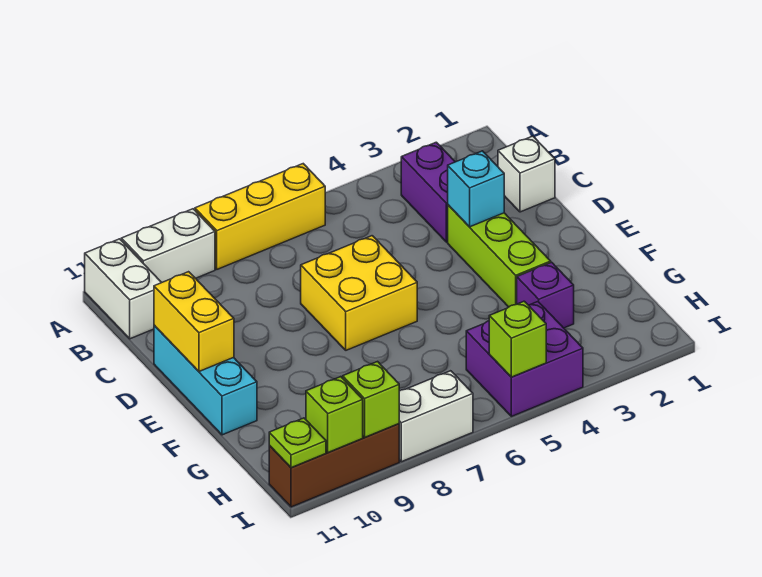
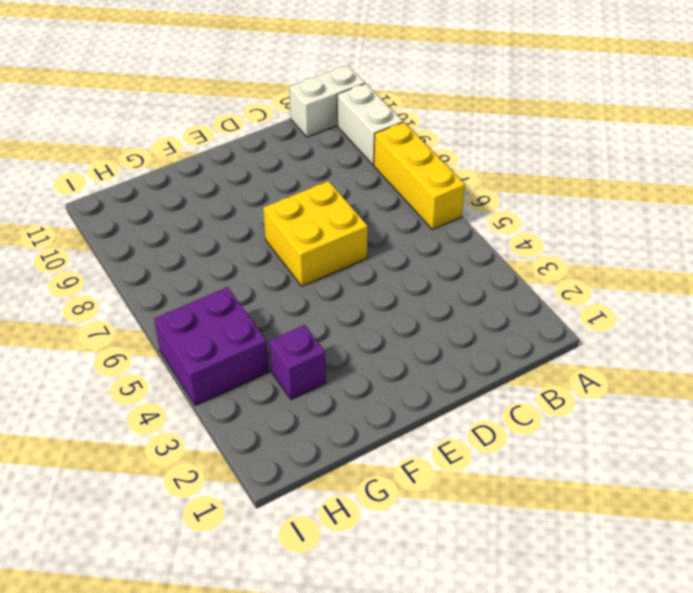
none -> purple brick B3:C3 level 1
none -> white brick C1 level 1
none -> lime brick D3:F3 level 1

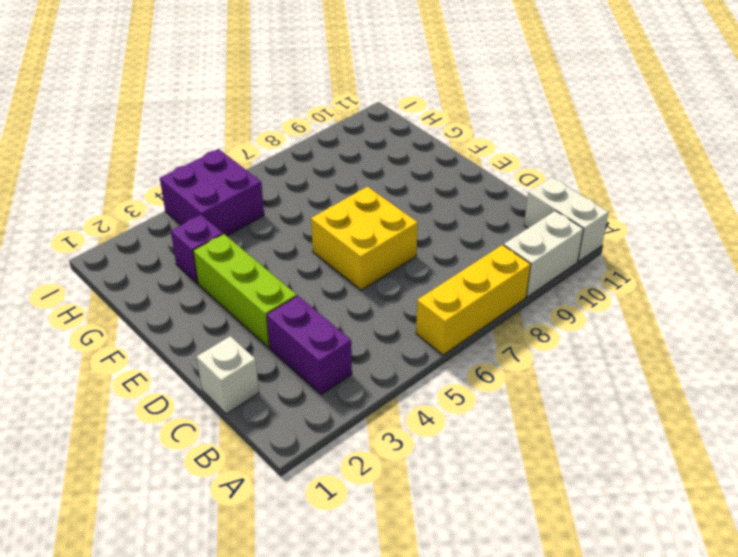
none -> cyan brick D11:F11 level 1
none -> white brick I7:I8 level 1
none -> brown brick I9:I11 level 1

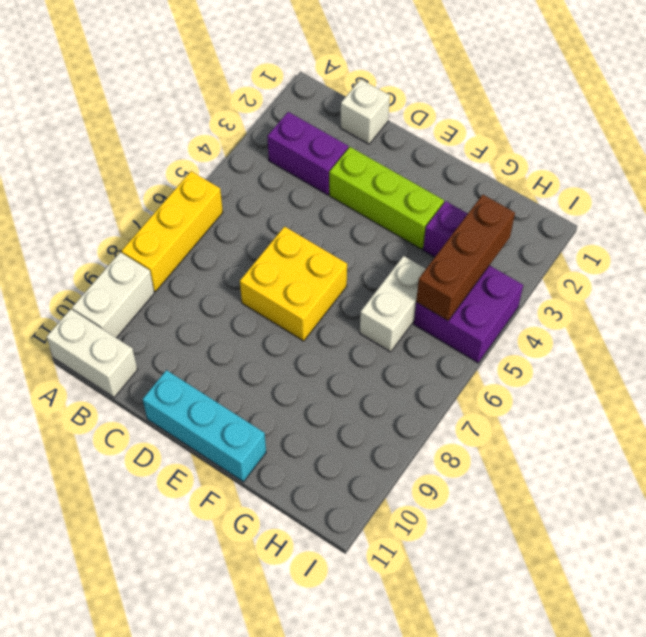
white brick G5:G6 level 1 -> white brick I7:I8 level 1
brown brick H3:H5 level 2 -> brown brick I9:I11 level 1
none -> cyan brick D3 level 2
none -> yellow brick D11:E11 level 2
none -> lime brick I5 level 2

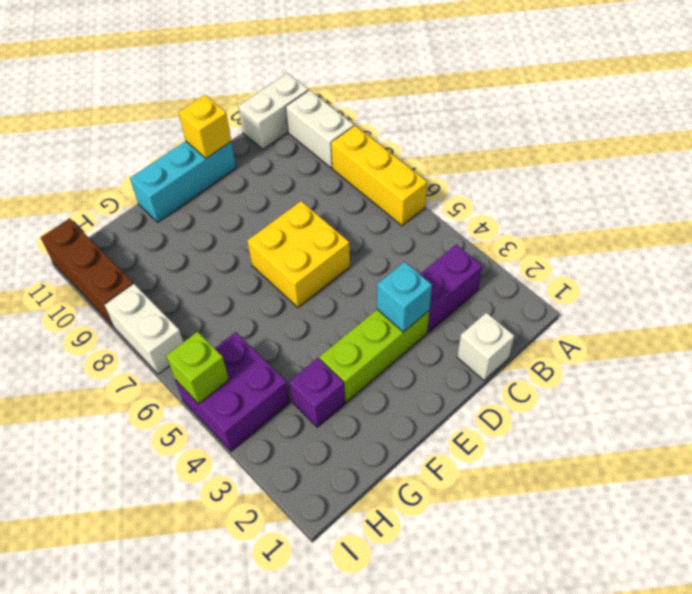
yellow brick D11 level 2 -> yellow brick D11:E11 level 2
none -> lime brick I9 level 2
none -> lime brick I10 level 2
none -> lime plate I11 level 2

